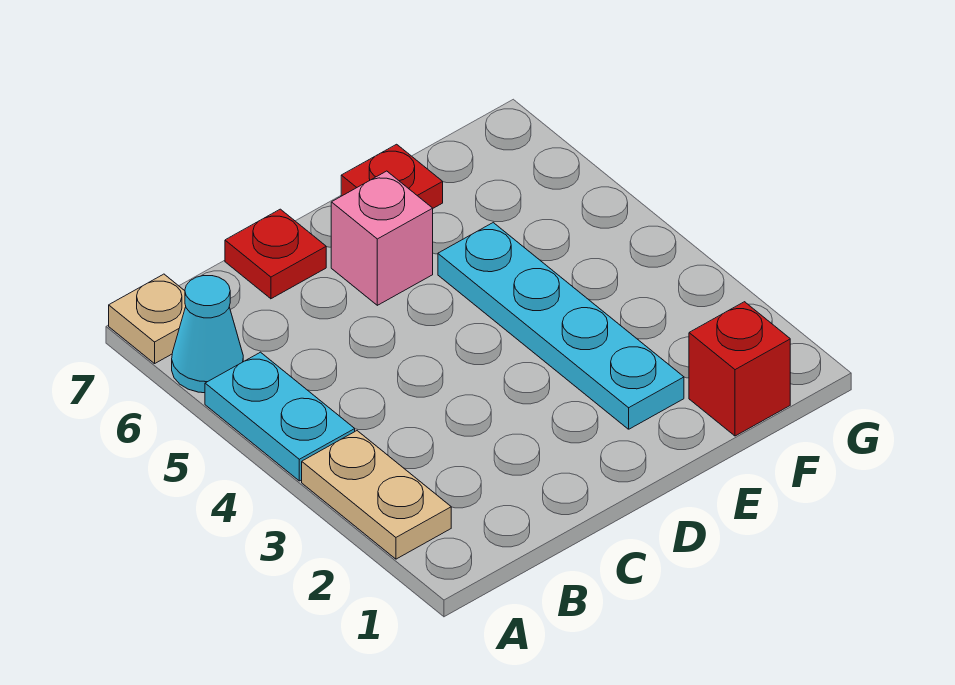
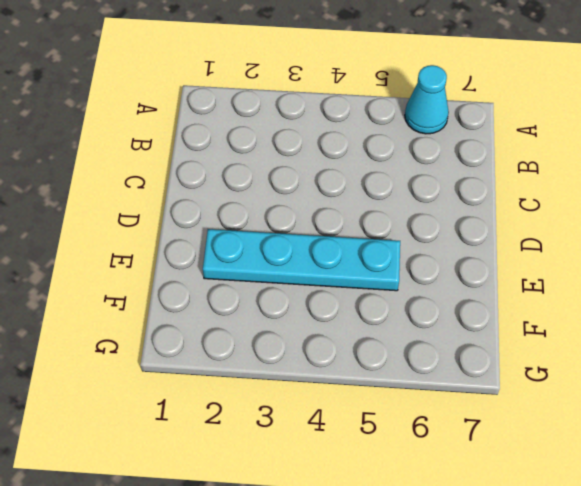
none -> tan plate A2:A3 level 1
none -> cyan plate A4:A5 level 1

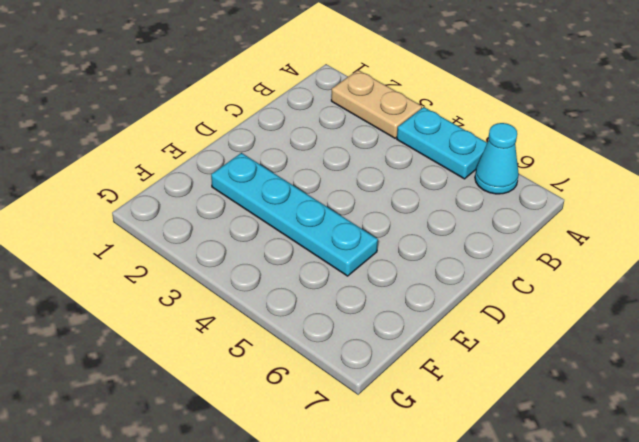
none -> tan plate A7 level 1
none -> red plate C7 level 1

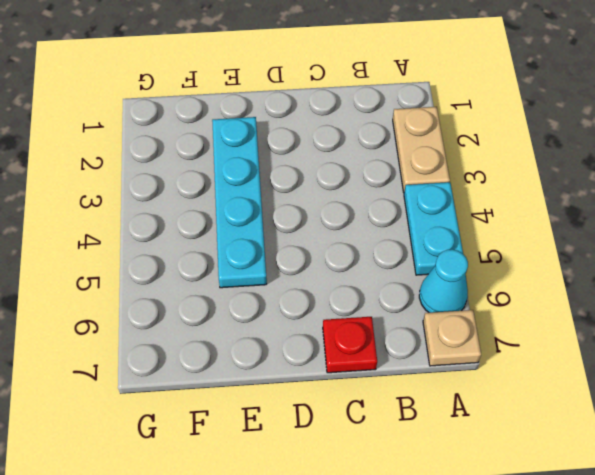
none -> pink brick D6 level 1
none -> red plate E7 level 1

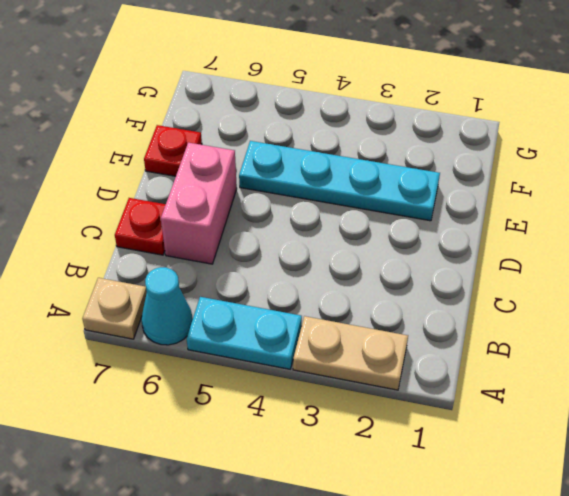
pink brick C6:D6 level 1 -> pink brick D6 level 1
none -> red brick F1 level 1

